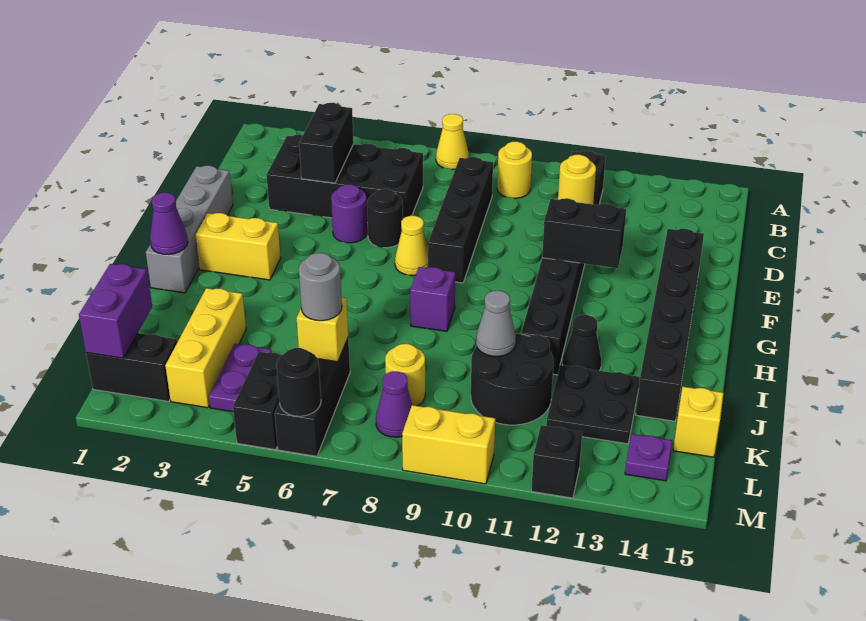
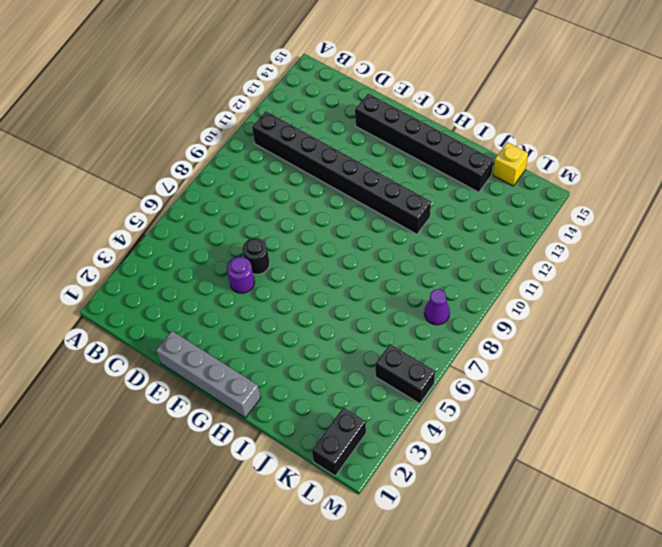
none -> yellow cone A7 level 1
none -> yellow round brick B9 level 1
none -> black brick C3:D6 level 1
none -> black brick C8:F8 level 1

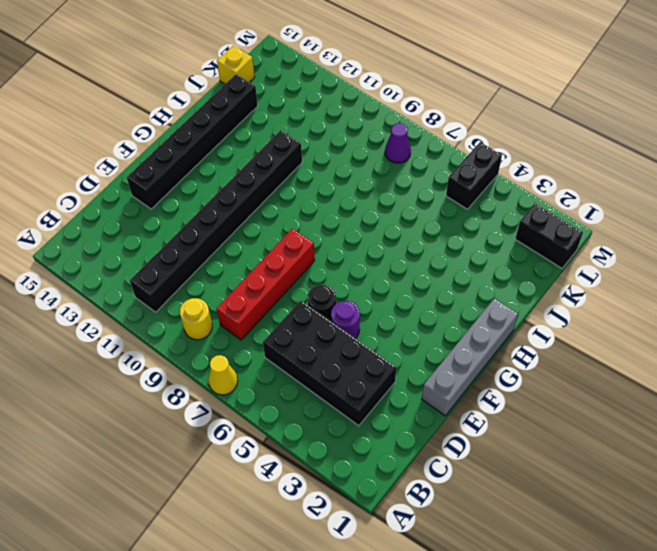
red brick C8:F8 level 1 -> black brick C8:F8 level 1
none -> yellow cone F7 level 1
none -> yellow brick G2:G3 level 1
none -> purple brick H8 level 1
none -> black cone I12 level 1

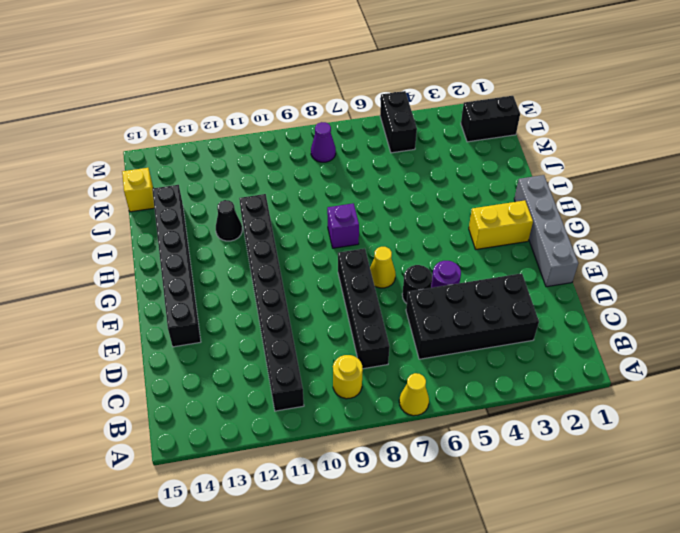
none -> yellow brick J3:L3 level 1
none -> black round brick J10:K11 level 1
none -> black plate J12:K13 level 1
none -> purple plate K4:L4 level 1

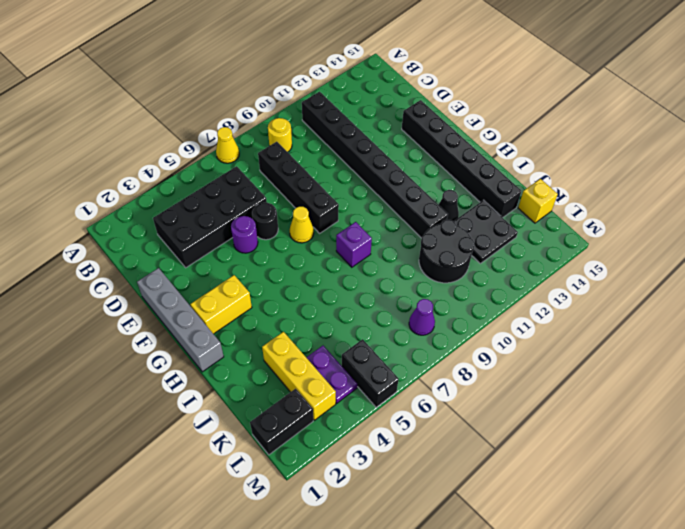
none -> black brick K6:M6 level 1
none -> yellow round brick K8 level 1
none -> purple plate L14 level 1
none -> yellow brick M9:M10 level 1

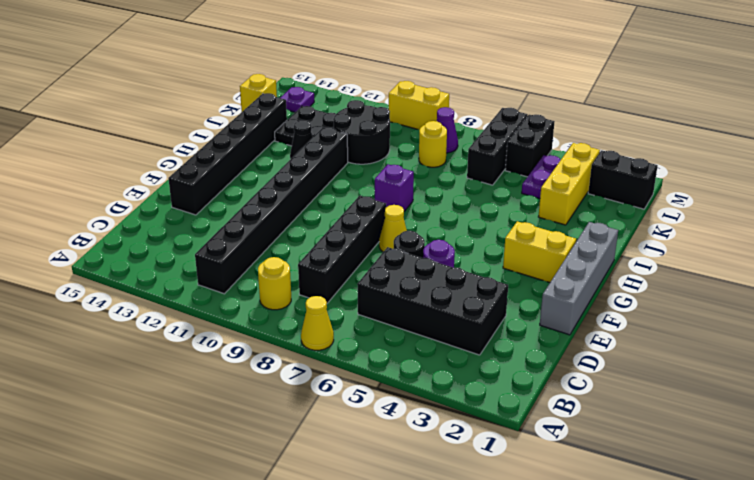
none -> black brick M12 level 1
none -> black brick C4:D4 level 2
none -> yellow round brick D11 level 2
none -> black brick F11:F12 level 2

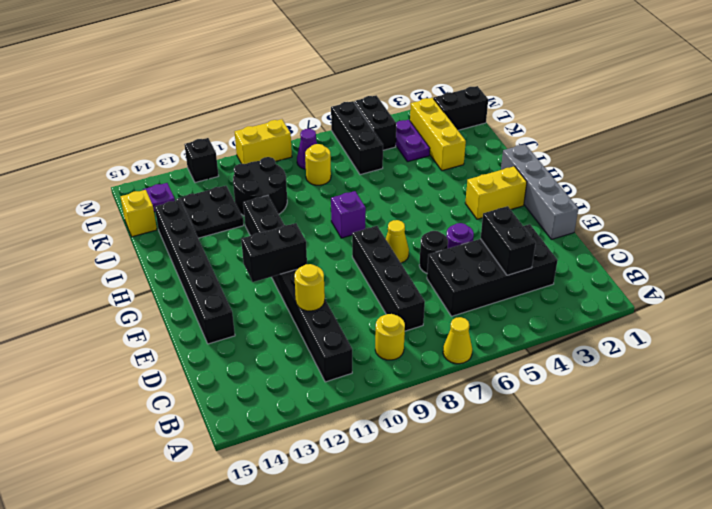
none -> black cone I12 level 1
none -> purple cone H1 level 2
none -> grey cone J10 level 2
none -> purple brick K1:L1 level 2

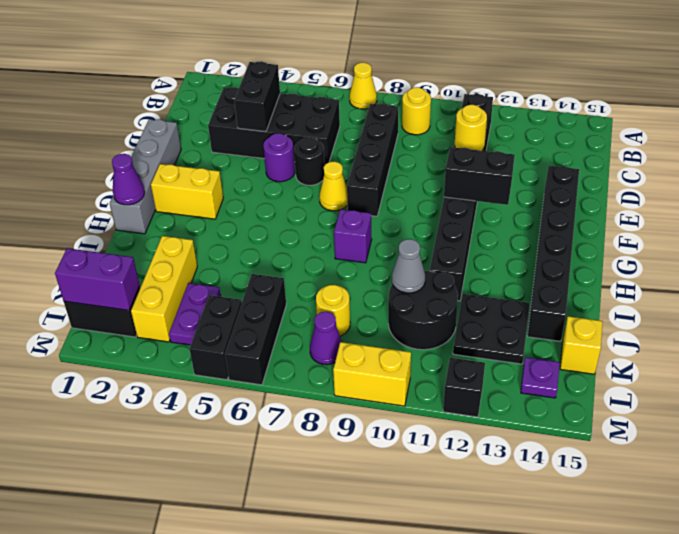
purple brick L1:L2 level 2 -> purple brick K1:L1 level 2
none -> black cone I12 level 1
none -> yellow brick K6 level 2
none -> black round brick M6 level 2
none -> grey round brick K6 level 3

